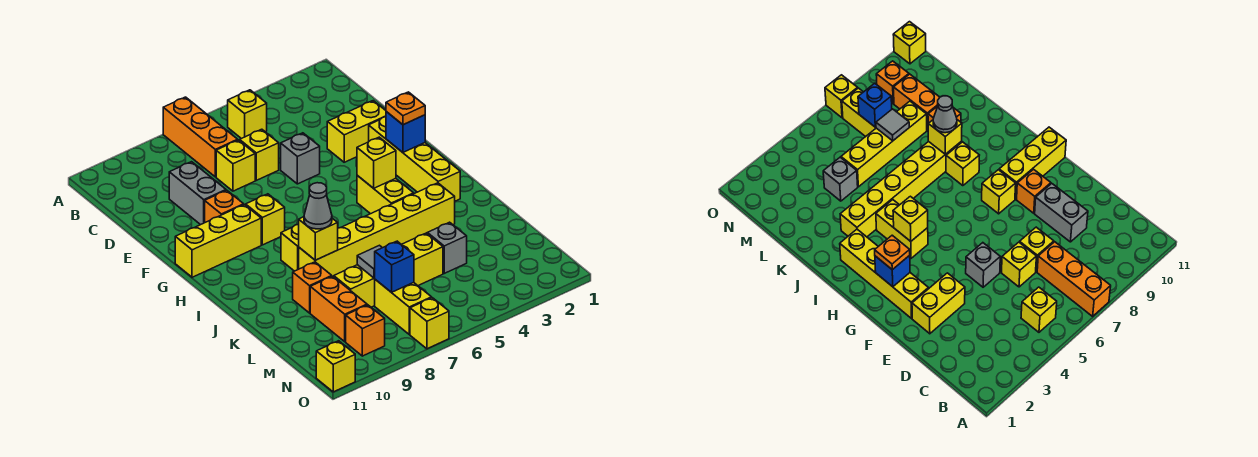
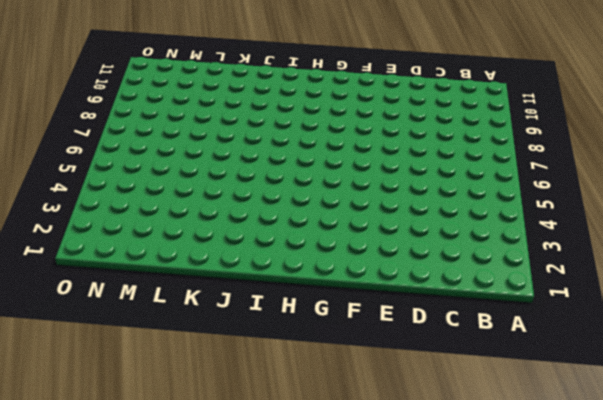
none -> orange brick A7:C7 level 1
none -> yellow brick B5 level 1
none -> yellow brick D6 level 1

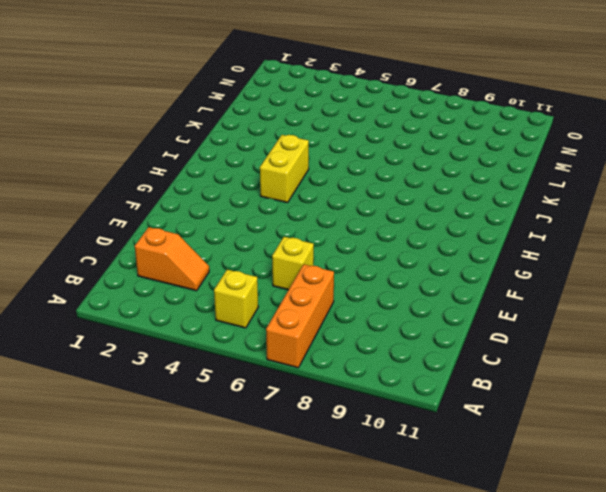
orange slope C2:C3 level 1 top 2 -> none
none -> yellow brick D7 level 1
none -> grey brick D9:E9 level 1
none -> yellow brick E2:E3 level 1

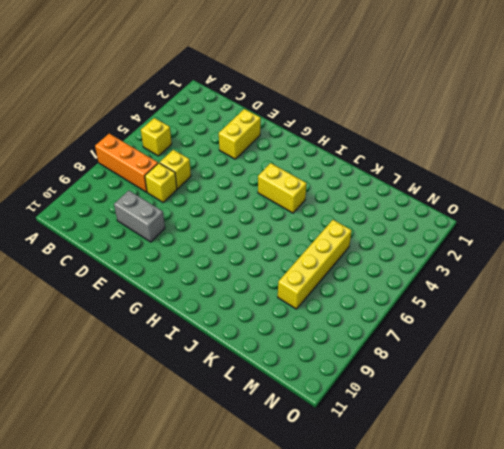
none -> grey brick E5 level 1
none -> yellow brick F2:I2 level 1
none -> orange brick F9 level 1

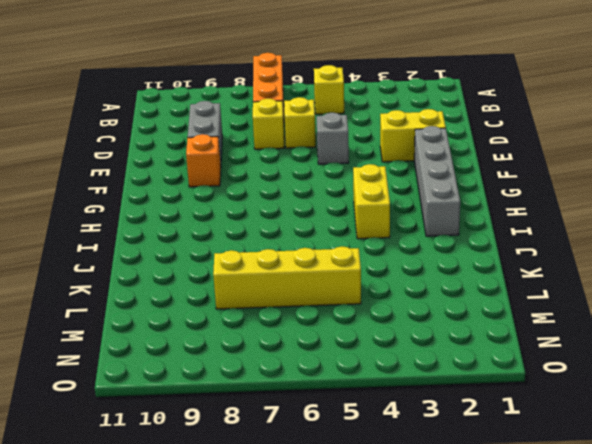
grey brick F2:I2 level 1 -> yellow brick F2:I2 level 1
none -> yellow brick G8 level 1
none -> yellow brick G9:G11 level 1
none -> yellow brick I8 level 1

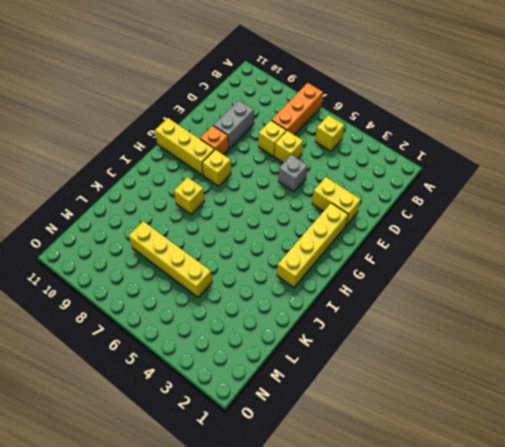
none -> yellow brick H4:I4 level 1
none -> yellow brick J3:J8 level 1
none -> orange brick K9 level 1

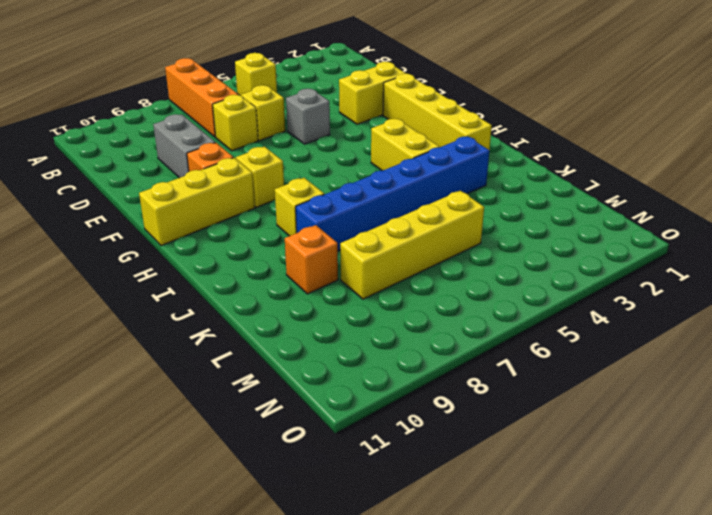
blue brick J3:J8 level 1 -> yellow brick J3:J8 level 1
none -> grey brick L4 level 1
none -> orange brick L9:M9 level 1
none -> yellow brick M7:N7 level 1

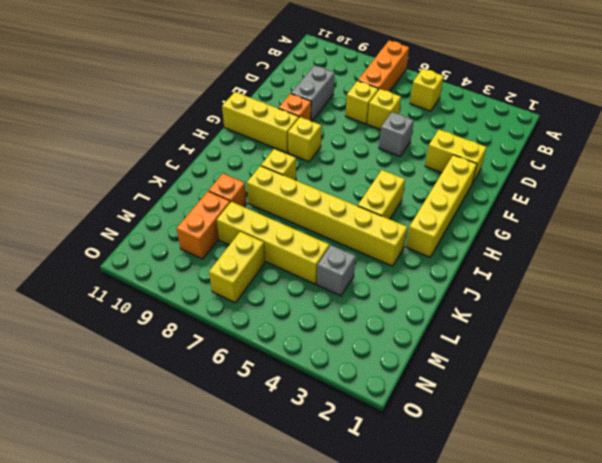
none -> orange brick N9 level 1
none -> yellow brick O7 level 1
none -> yellow brick O11 level 1

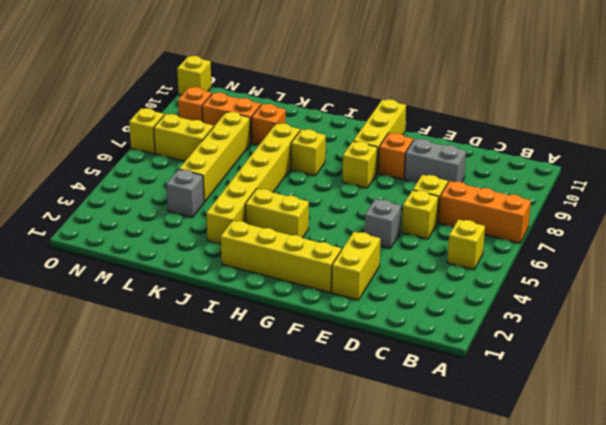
none -> blue brick G2 level 2
none -> yellow brick H4 level 2
none -> yellow brick J8 level 2

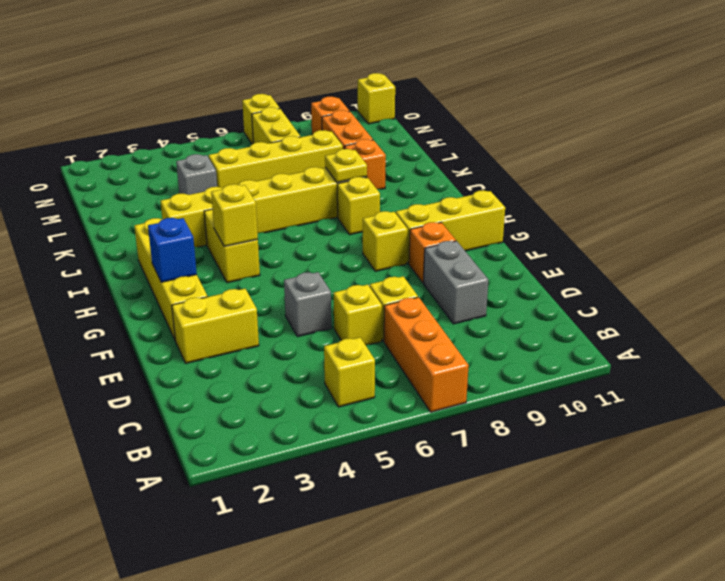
yellow plate J8 level 2 -> yellow brick J8 level 2
none -> grey tile L7 level 2
none -> blue brick M7 level 2
none -> orange plate G2 level 3

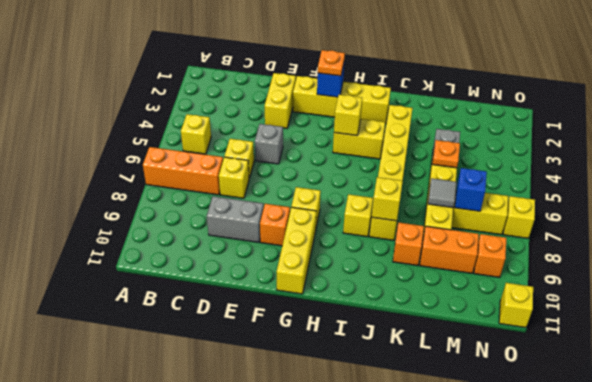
orange plate L5 level 2 -> none
none -> grey cone J8 level 3

